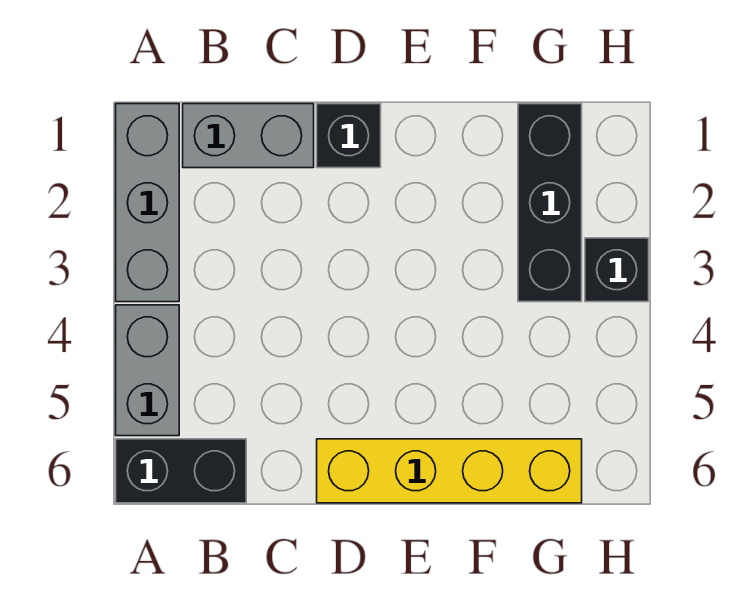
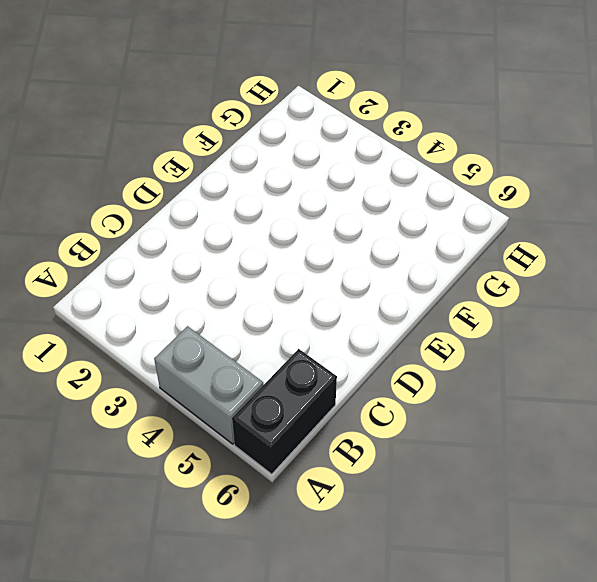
none -> grey brick A1:A3 level 1
none -> grey brick B1:C1 level 1

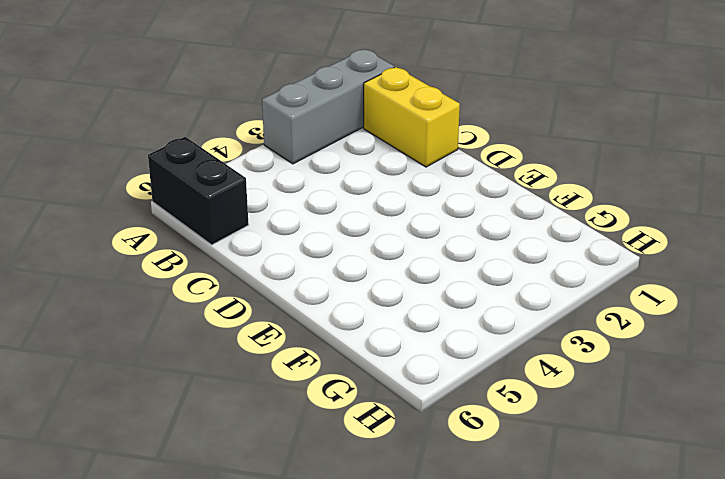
yellow brick B1:C1 level 1 -> grey brick B1:C1 level 1
none -> grey brick A4:A5 level 1
none -> black brick D1 level 1

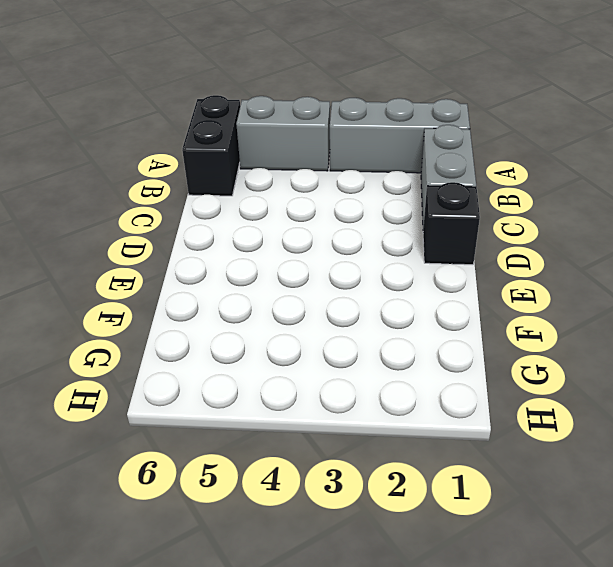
none -> yellow brick D6:G6 level 1
none -> black brick G1:G3 level 1

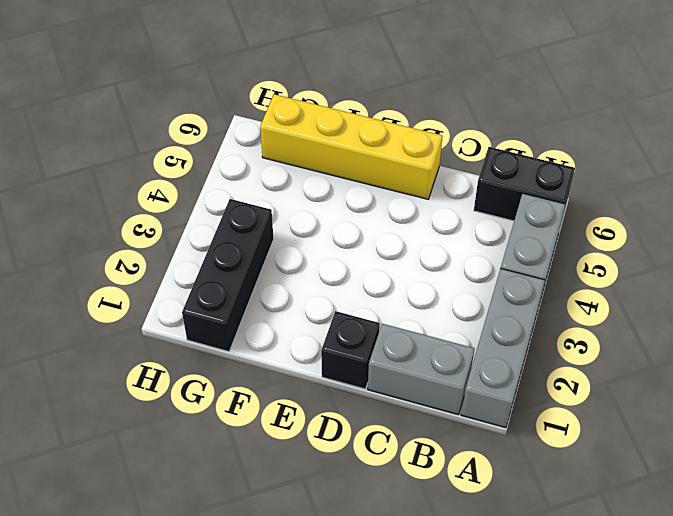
none -> black brick H3 level 1

